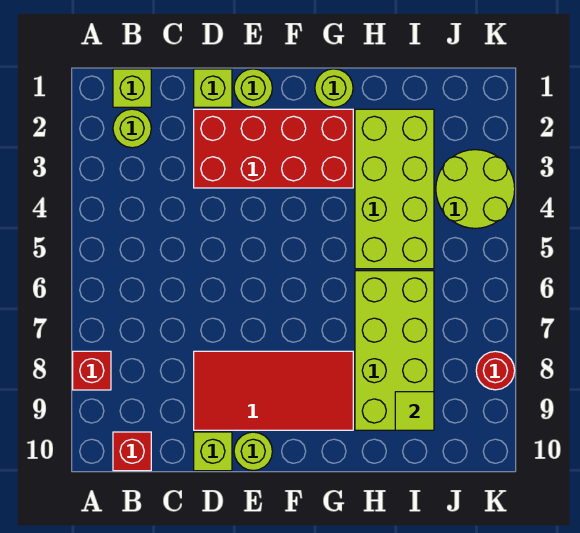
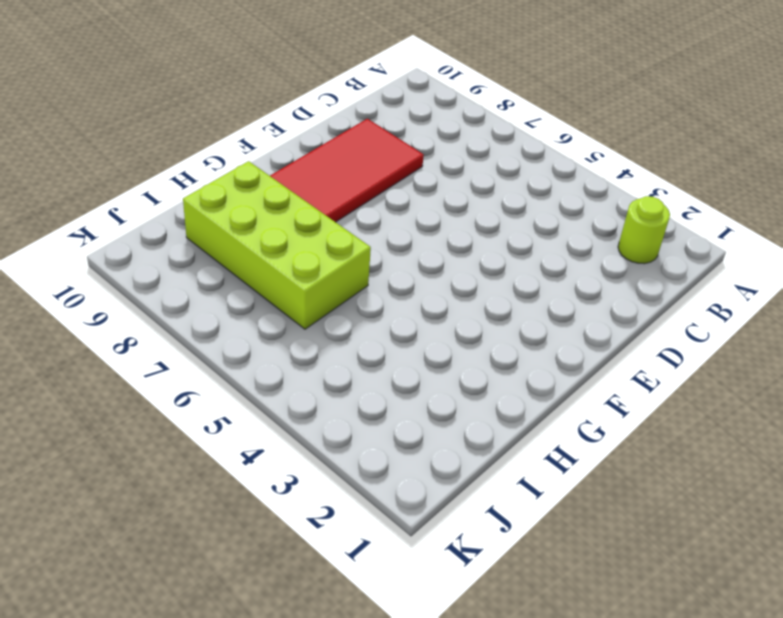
none -> red brick A8 level 1
none -> lime brick B1 level 1
none -> red brick B10 level 1

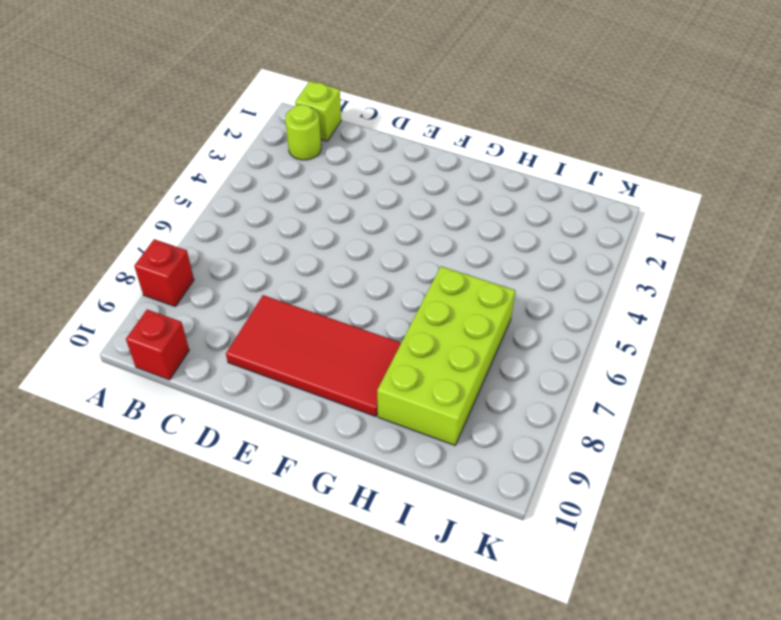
none -> lime brick D1 level 1
none -> red brick D2:G3 level 1
none -> lime brick D10 level 1

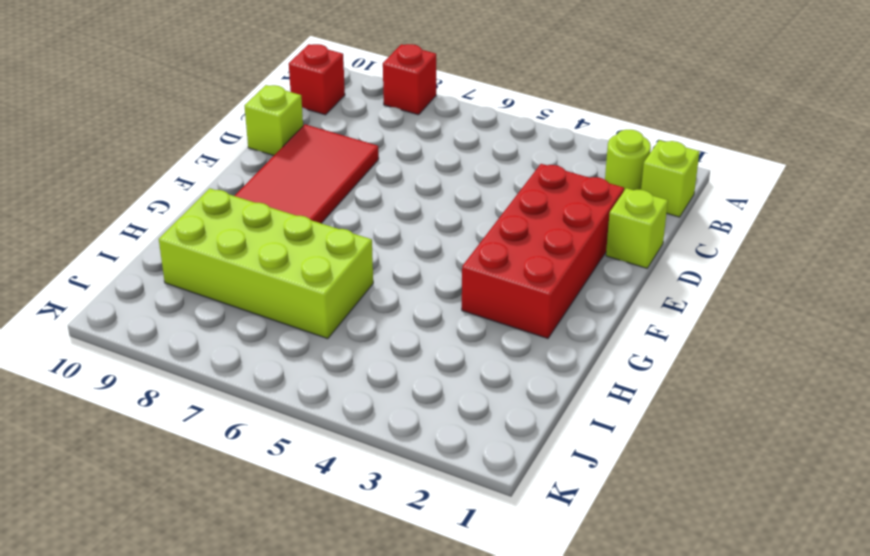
none -> lime round brick E1 level 1
none -> lime round brick E10 level 1
none -> lime round brick G1 level 1

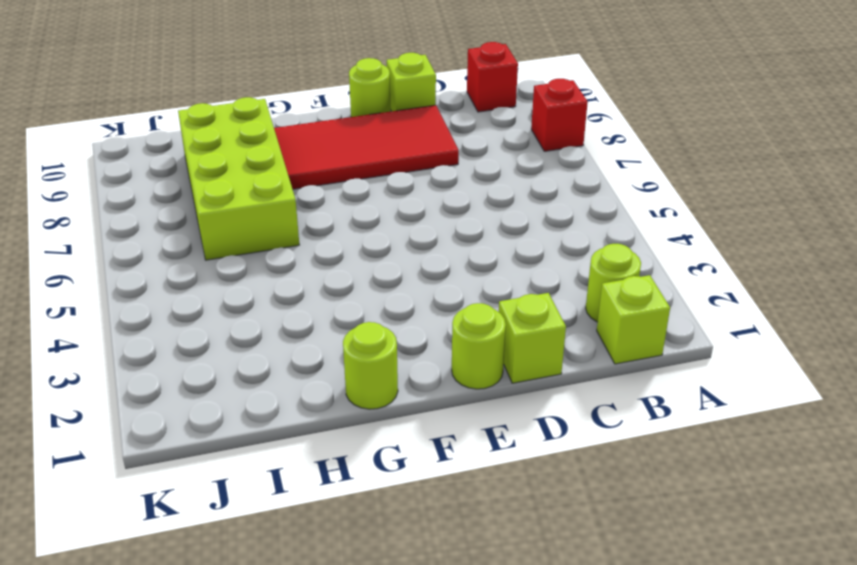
none -> red brick D2:G3 level 1
none -> lime brick H2:I5 level 1
none -> lime round brick J3:K4 level 1

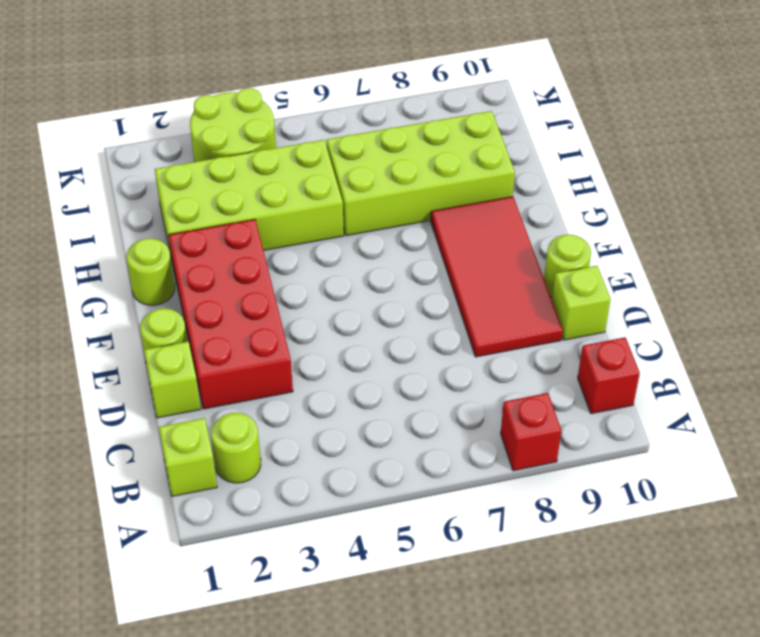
none -> red round brick K8 level 1
none -> lime tile I9 level 2

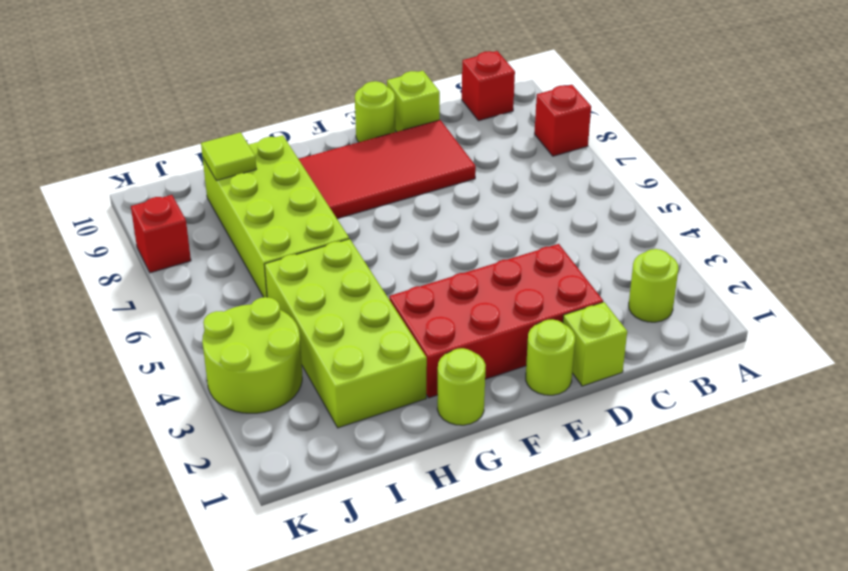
red brick K8 level 1 -> red round brick K8 level 1
none -> lime brick B1 level 1

